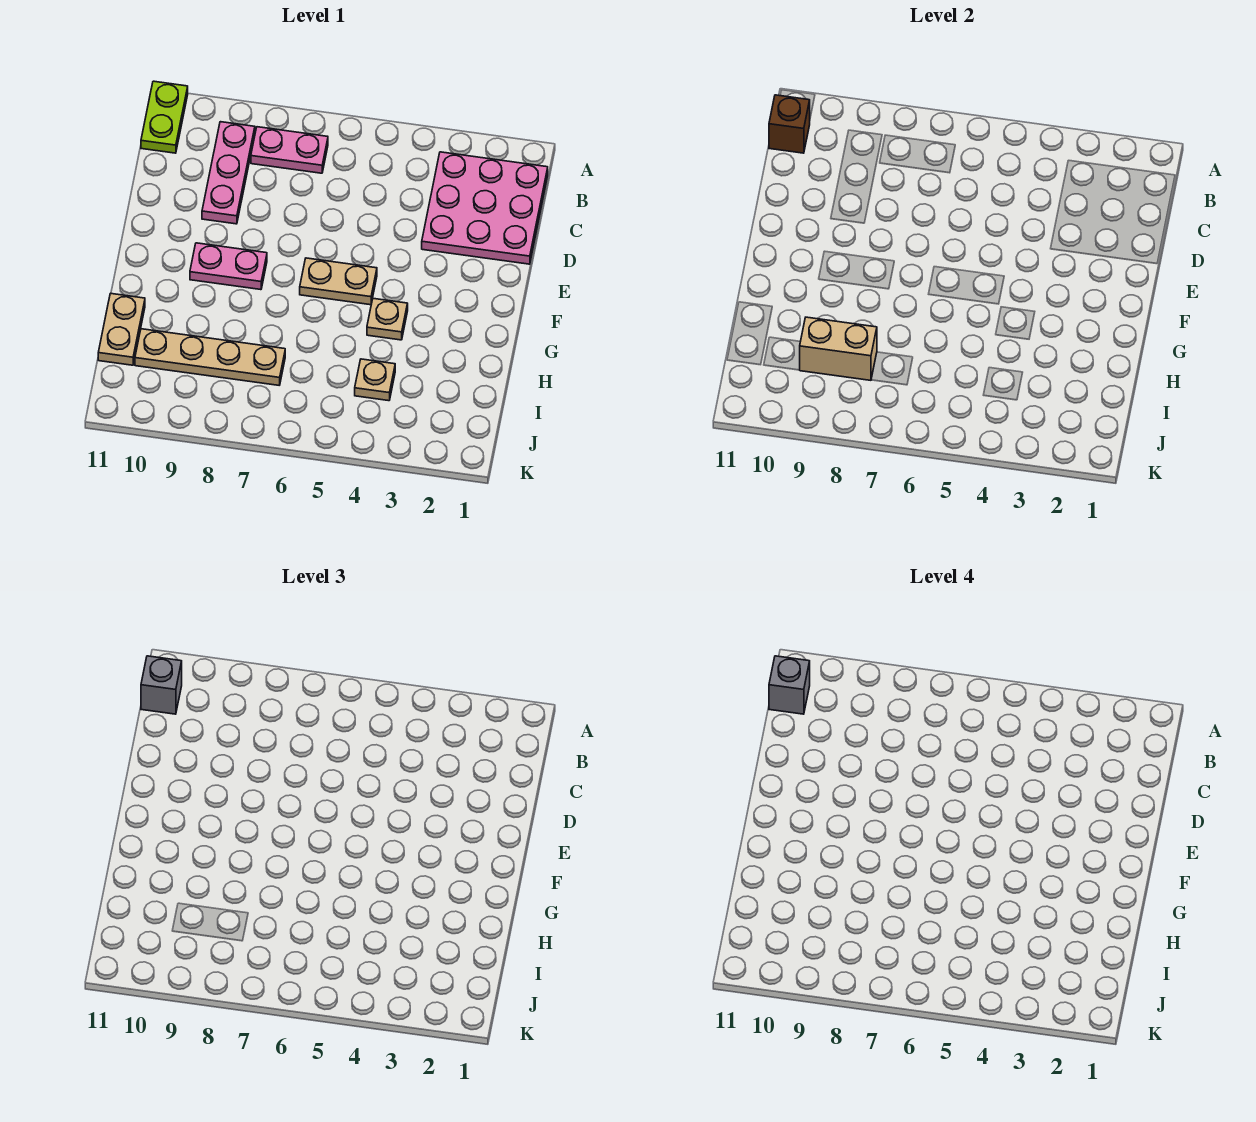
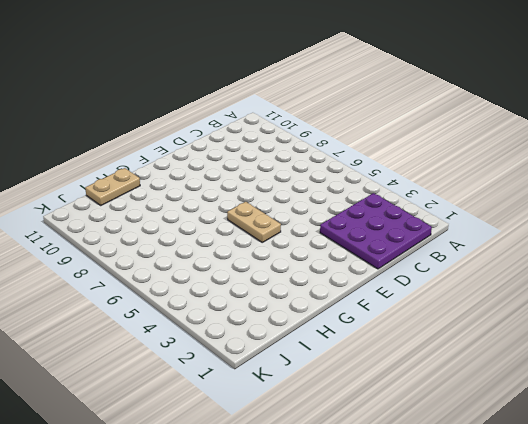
purple plate B1:D3 level 1 -> pink plate B1:D3 level 1
none -> lime plate A11:B11 level 1
none -> pink plate B7:B8 level 1
none -> pink plate B9:D9 level 1

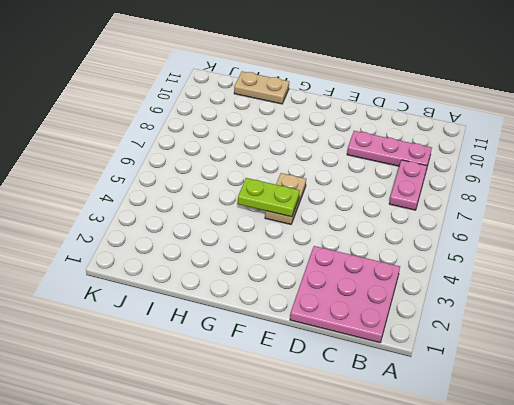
lime plate F5:G5 level 2 -> lime plate A11:B11 level 1
none -> pink plate F8:F9 level 1
none -> tan plate G4 level 1
none -> tan plate I4 level 1

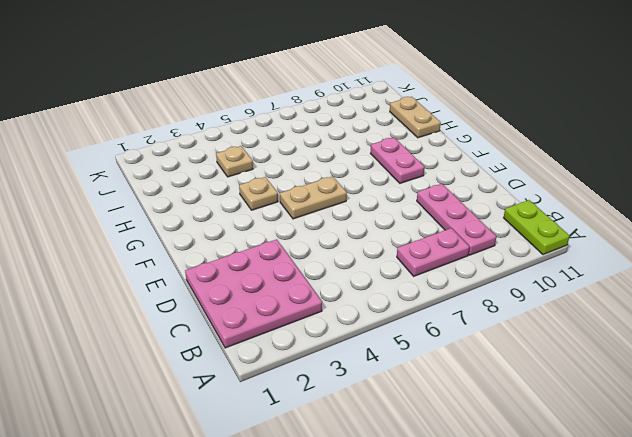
pink plate F9:G9 level 1 -> pink plate F8:F9 level 1
none -> tan plate I7:I10 level 1
none -> brown brick B11 level 2
none -> tan brick I8:I9 level 2

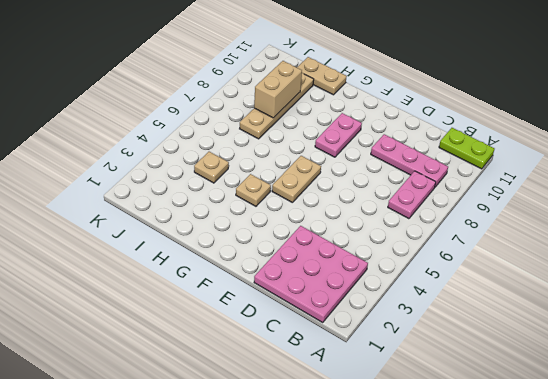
none -> brown brick B11 level 2
none -> grey brick B11 level 3
none -> grey brick B11 level 4

